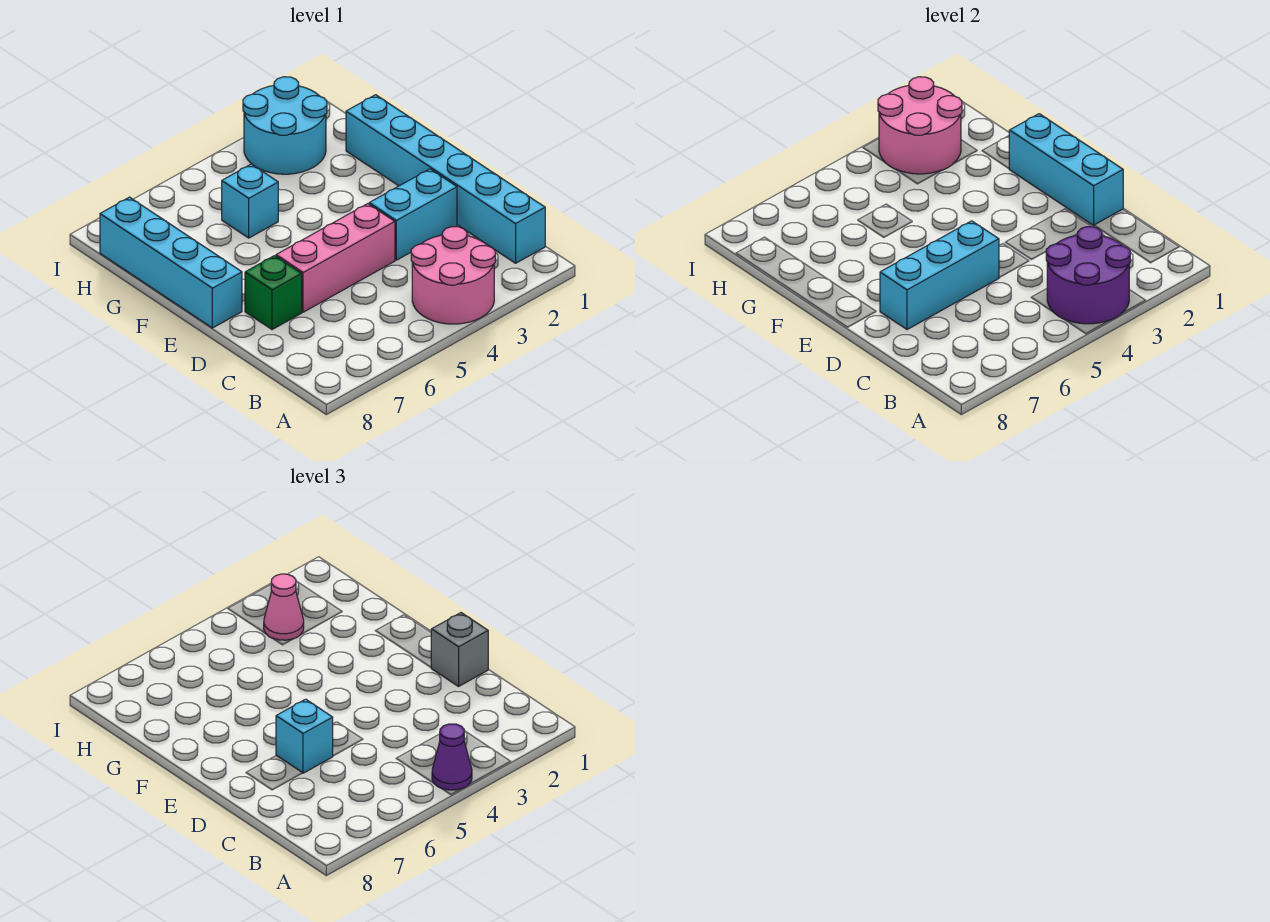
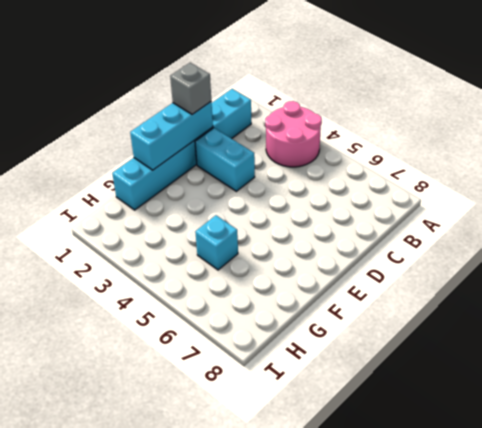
none -> pink brick D4:D6 level 1
none -> green brick D7 level 1
none -> cyan brick E8:H8 level 1

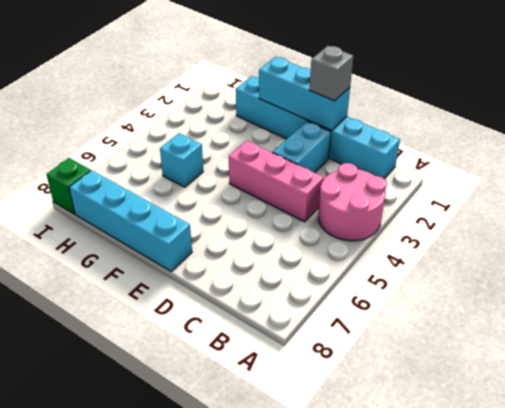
pink brick C4:E4 level 1 -> pink brick D4:D6 level 1
green brick I8 level 1 -> green brick D7 level 1
none -> cyan round brick H2:I3 level 1
none -> purple round brick A3:B4 level 2
none -> cyan brick D5:D7 level 2

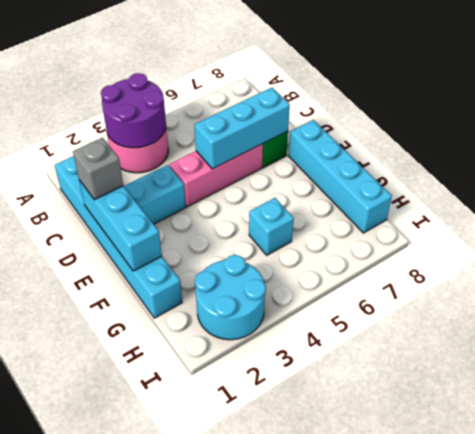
none -> pink round brick H2:I3 level 2
none -> purple cone A4 level 3
none -> cyan brick D6 level 3

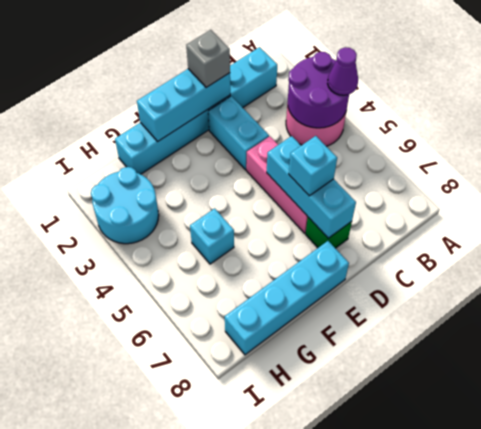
none -> pink round brick H2:I3 level 2
none -> pink cone H3 level 3

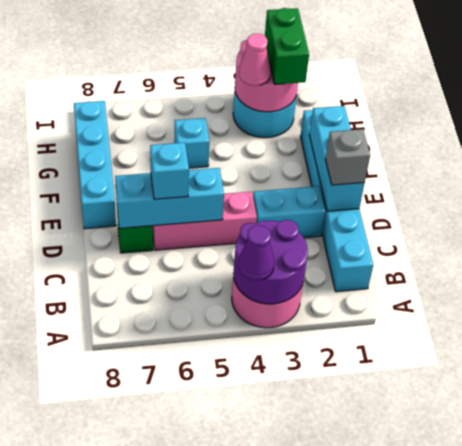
green brick H2:I2 level 3 -> none

